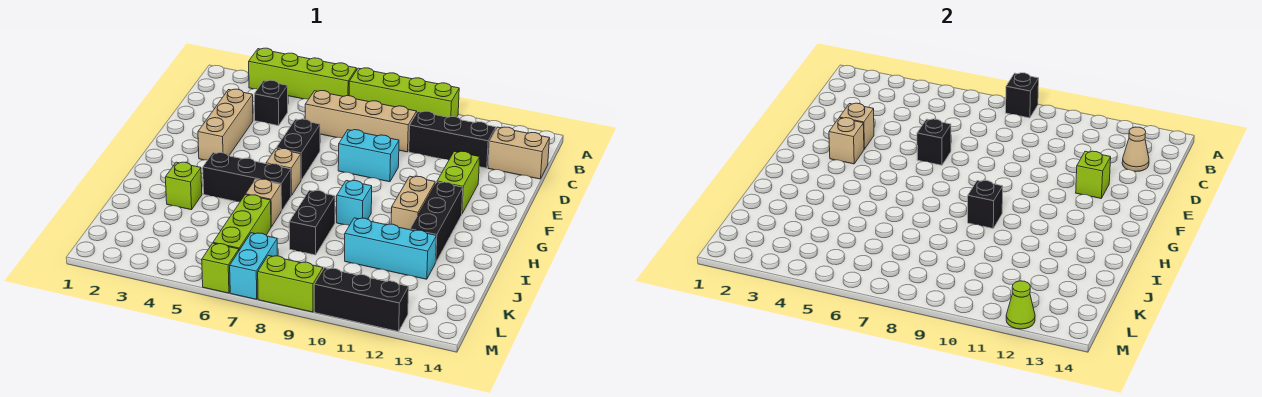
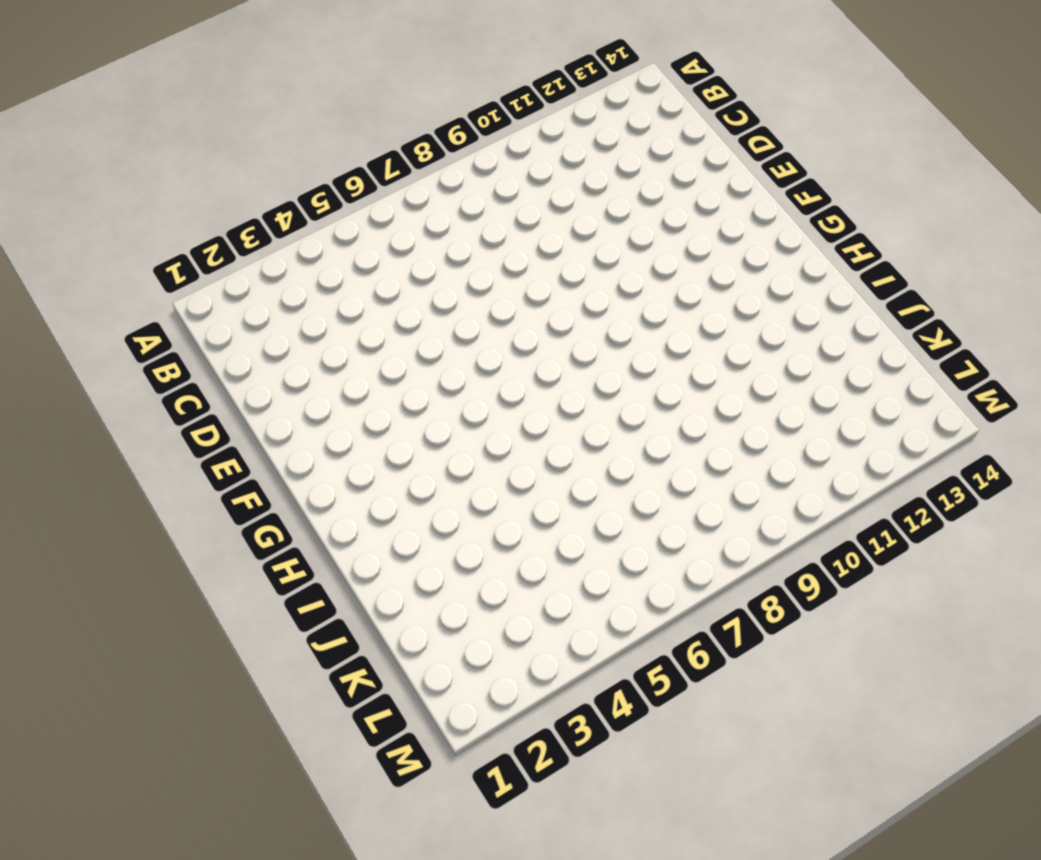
none -> lime brick A3:A6 level 1
none -> lime brick A7:A10 level 1
none -> black brick C4 level 1
none -> tan brick C6:C9 level 1

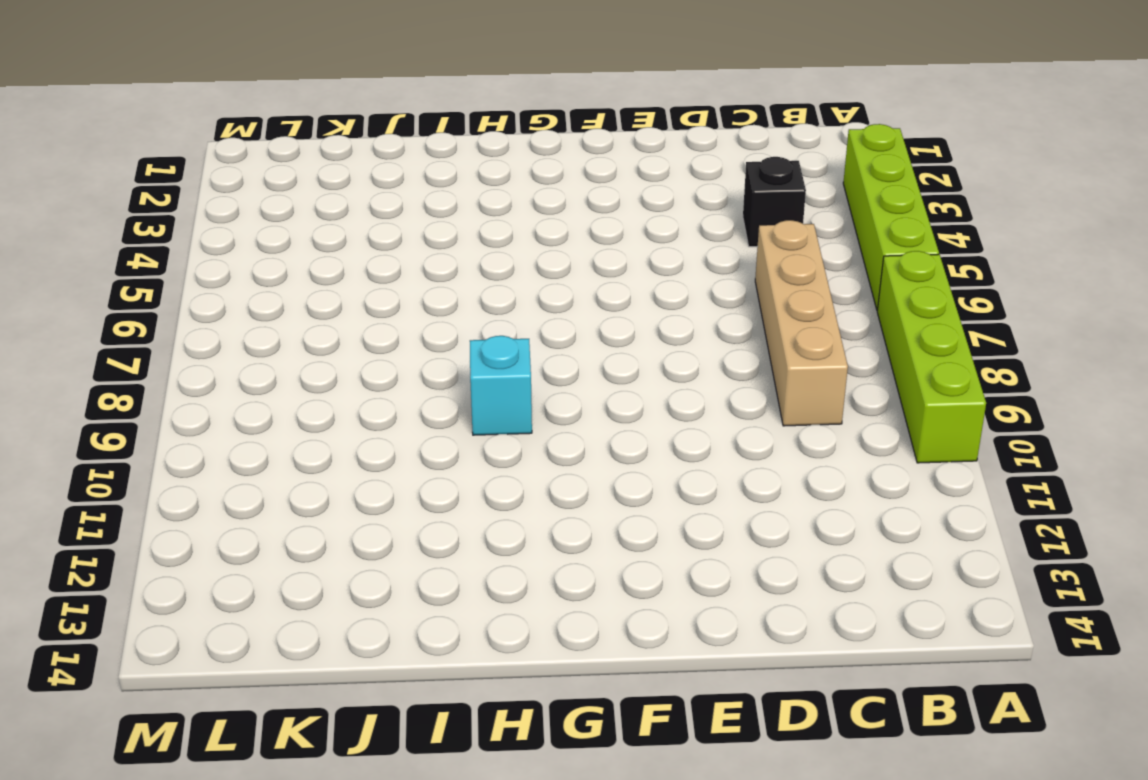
none -> black brick C10:C12 level 1
none -> tan brick C13:C14 level 1
none -> tan brick D3:F3 level 1
none -> black brick E6:F6 level 1

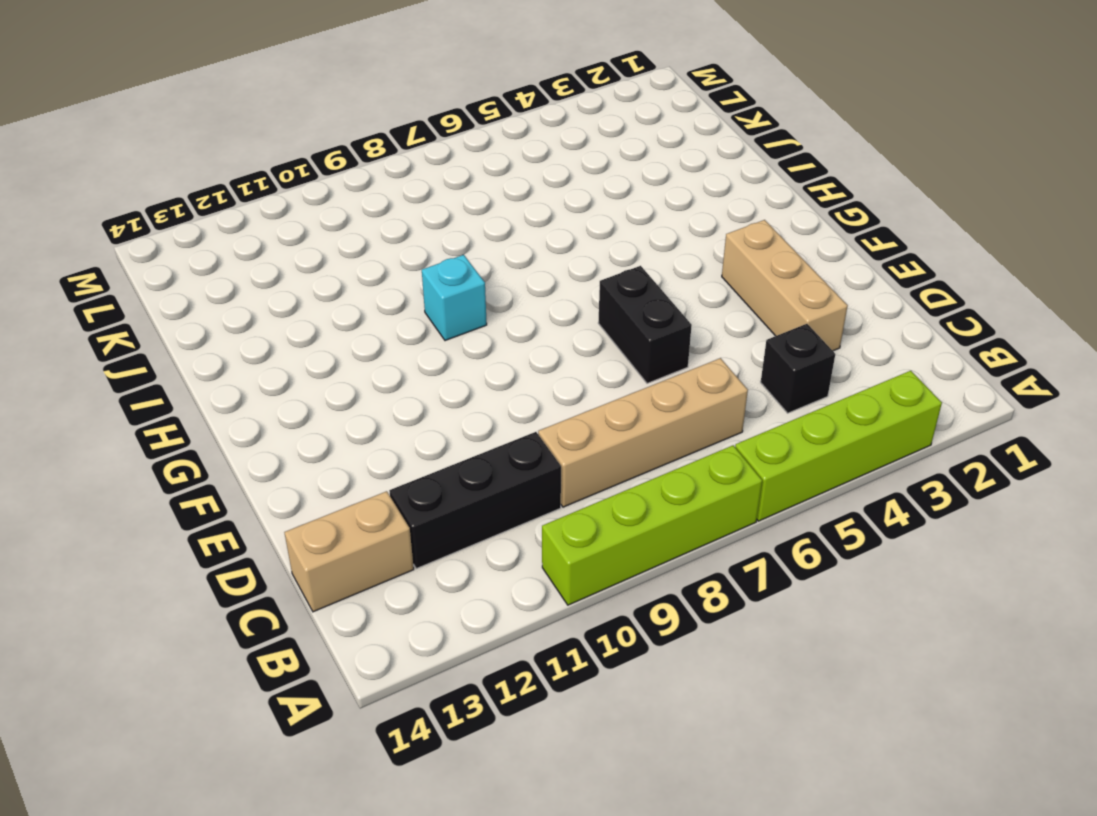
none -> cyan brick E8:E9 level 1
none -> lime brick E12:F12 level 1
none -> tan brick G6 level 1
none -> tan brick G11:H11 level 1

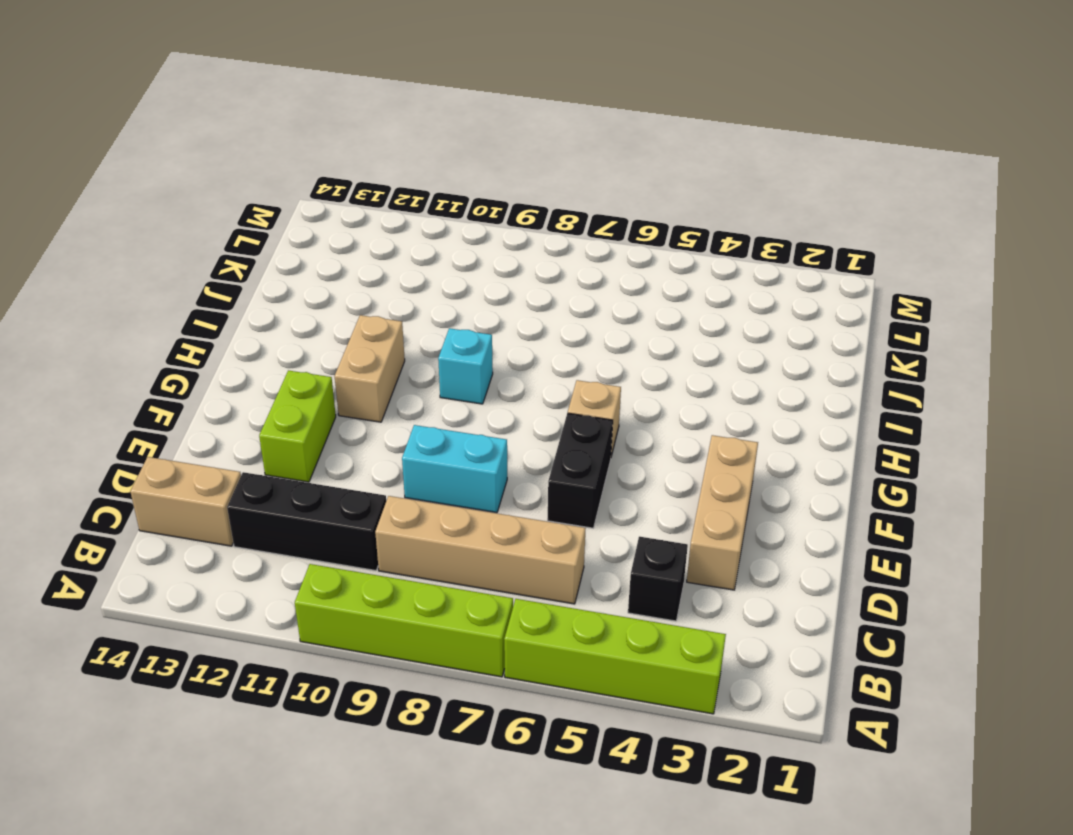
none -> black brick G12:I12 level 1
none -> black brick H4:H6 level 1
none -> lime brick I3 level 1
none -> tan brick I6 level 1

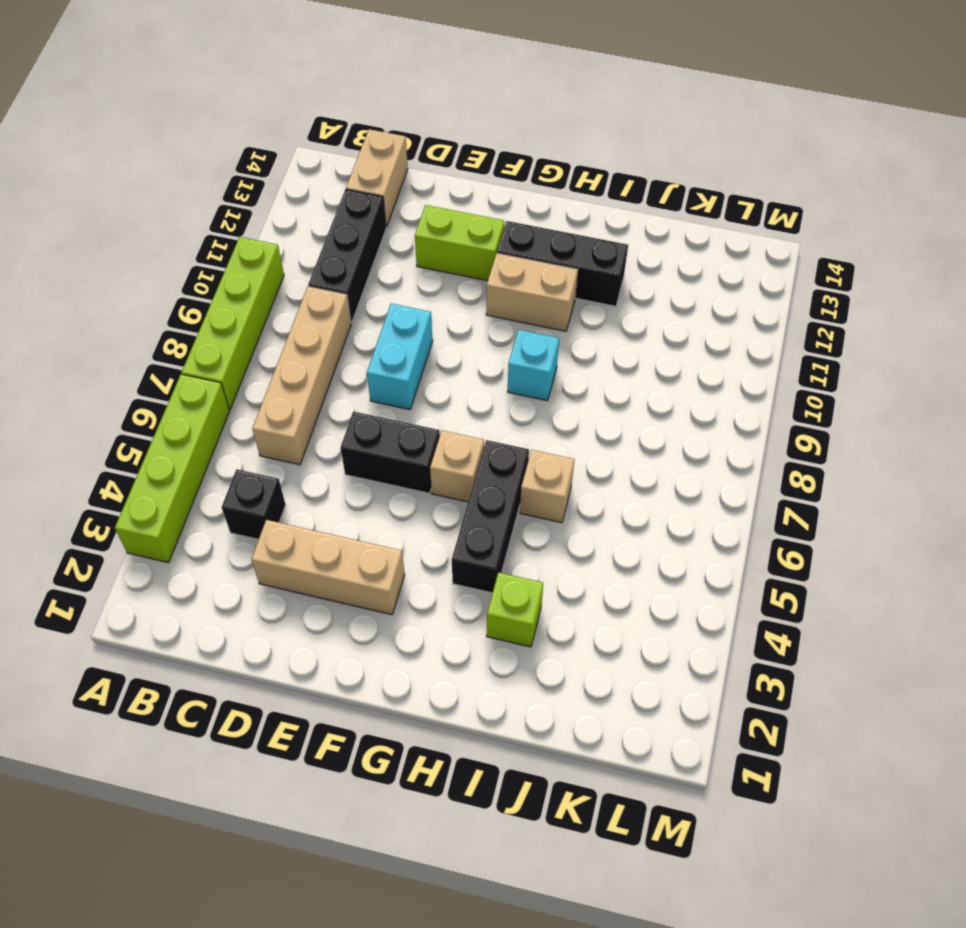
none -> black brick I8:J8 level 1
none -> lime brick J6:L6 level 1
none -> cyan brick J10:J12 level 1
none -> cyan brick L7:M7 level 1

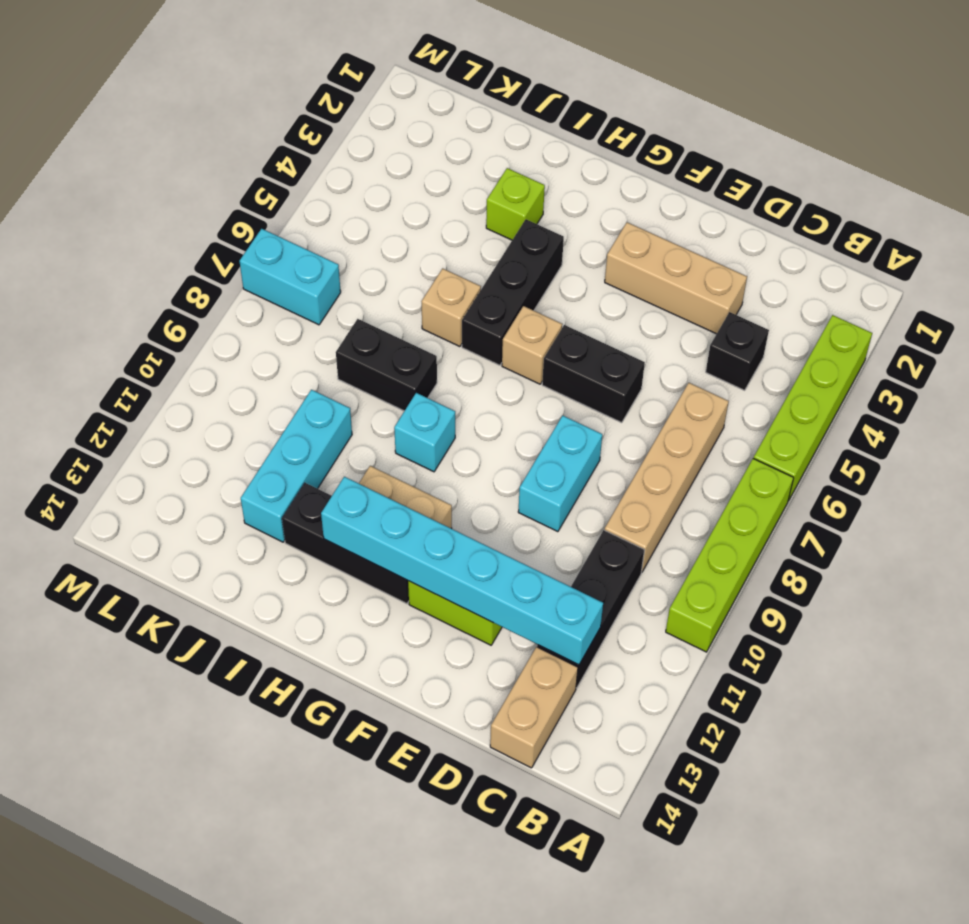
cyan brick C12:H12 level 2 -> lime brick E12 level 2
none -> lime brick J6:L6 level 1
none -> lime brick M6 level 1
none -> lime brick M8:M9 level 1
none -> black brick M10:M12 level 1

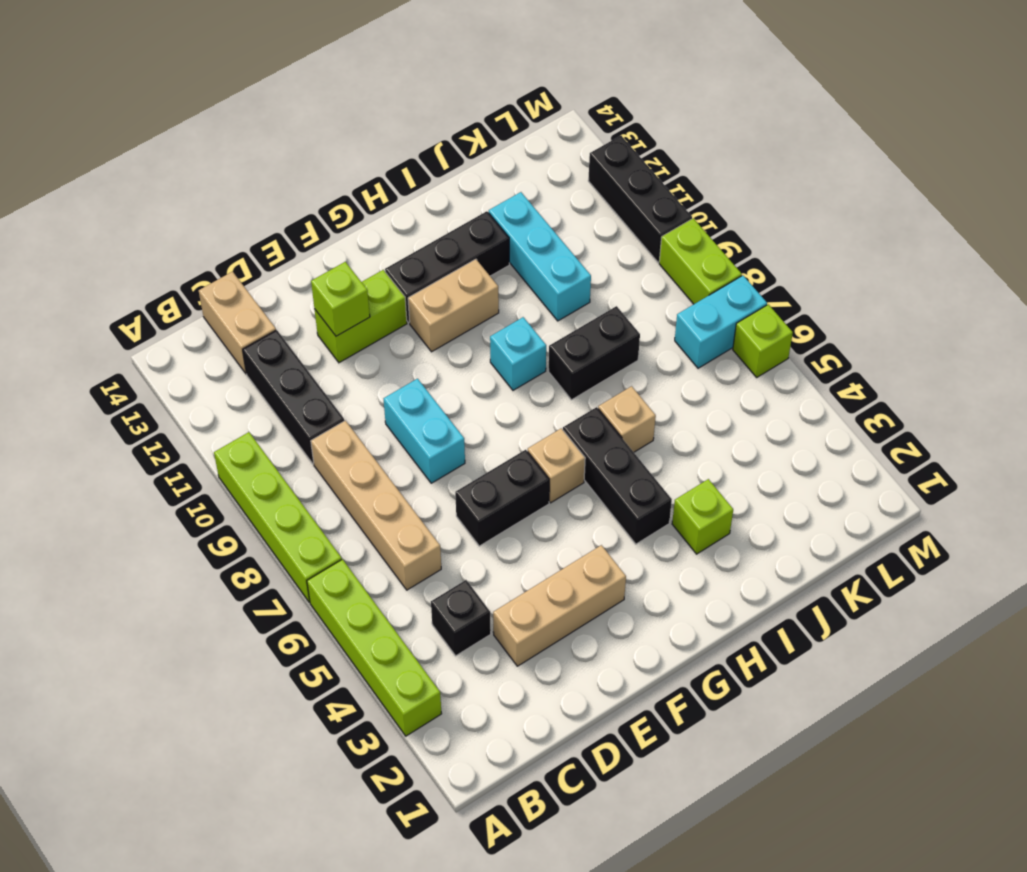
none -> lime brick J6:L6 level 1
none -> black brick A8 level 2
none -> tan cone C13 level 2
none -> tan brick E3 level 2

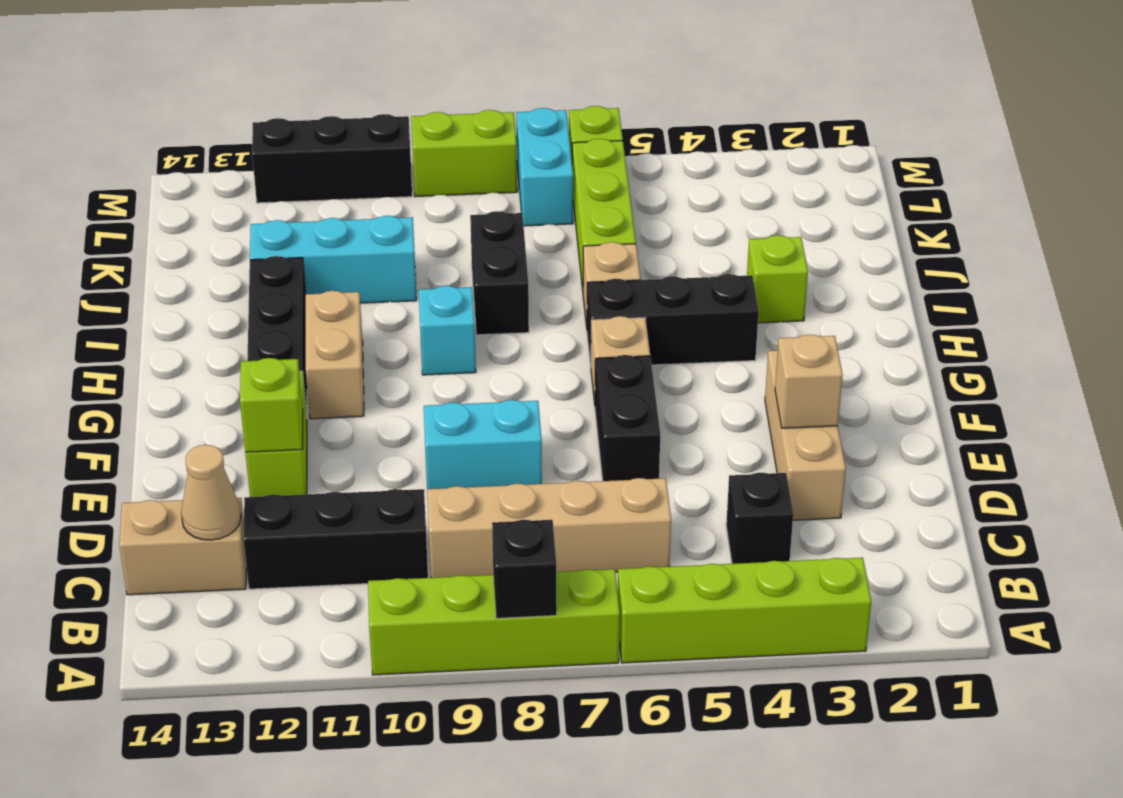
none -> black brick E6 level 2
none -> tan brick F3 level 2
none -> black brick H9 level 2
none -> lime cone M12 level 2

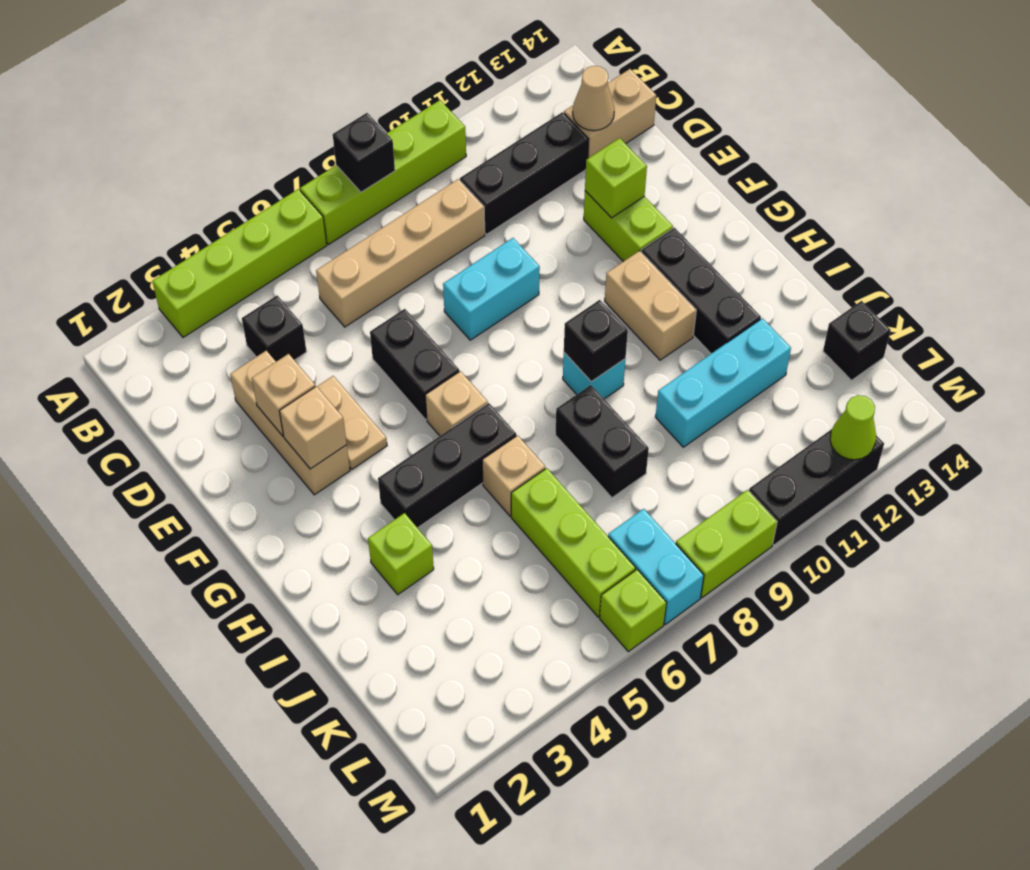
tan plate E4:F4 level 1 -> none
black brick K14 level 1 -> black brick E6 level 2

